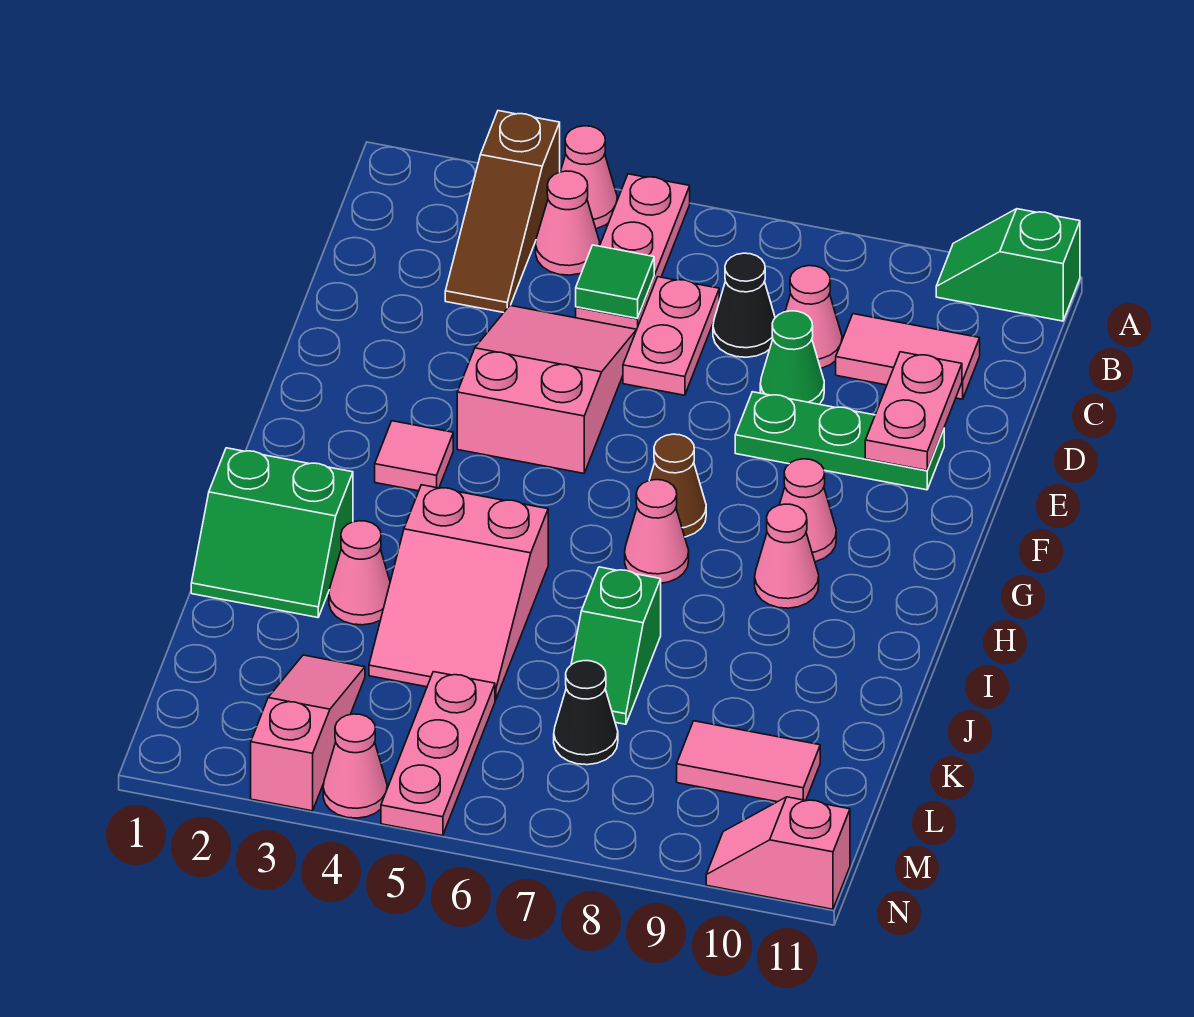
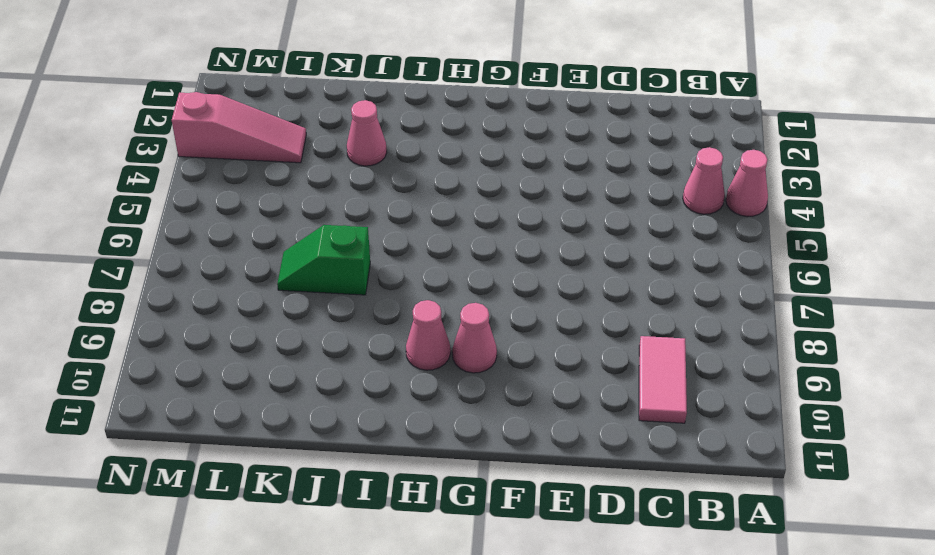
none -> brown slope A3:C3 level 1 top A
none -> pink plate A5:C5 level 1
none -> green slope A10:A11 level 1 top 11

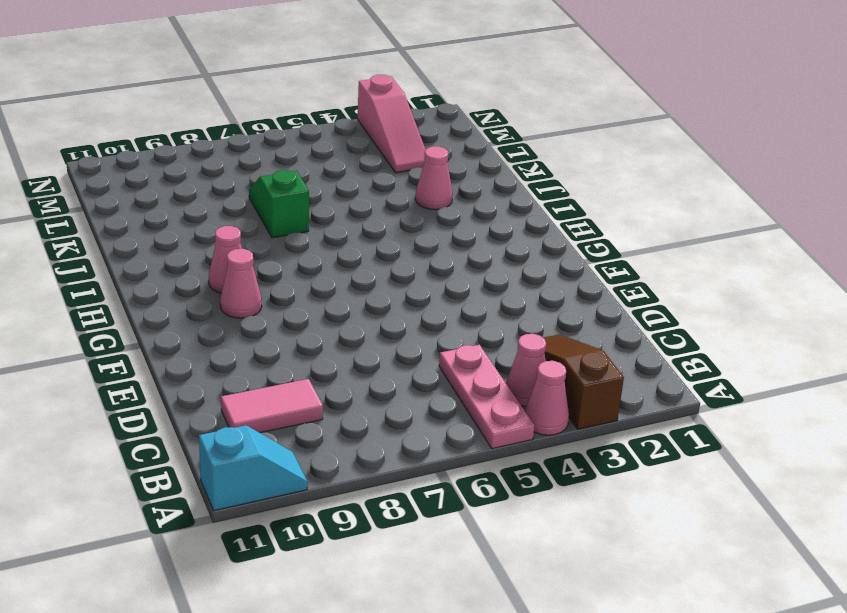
cyan slope A10:A11 level 1 top 11 -> green slope A10:A11 level 1 top 11
none -> pink plate C6:D6 level 1
none -> black cone C7 level 1
none -> pink cone C8 level 1

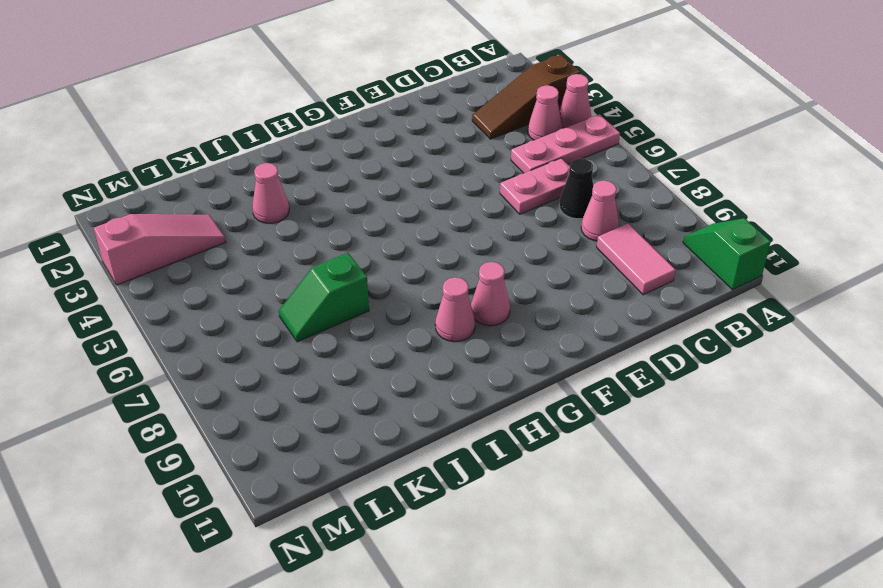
none -> pink slope D4:F5 level 1 top F
none -> green cone D8 level 1
none -> green plate E8:E10 level 1

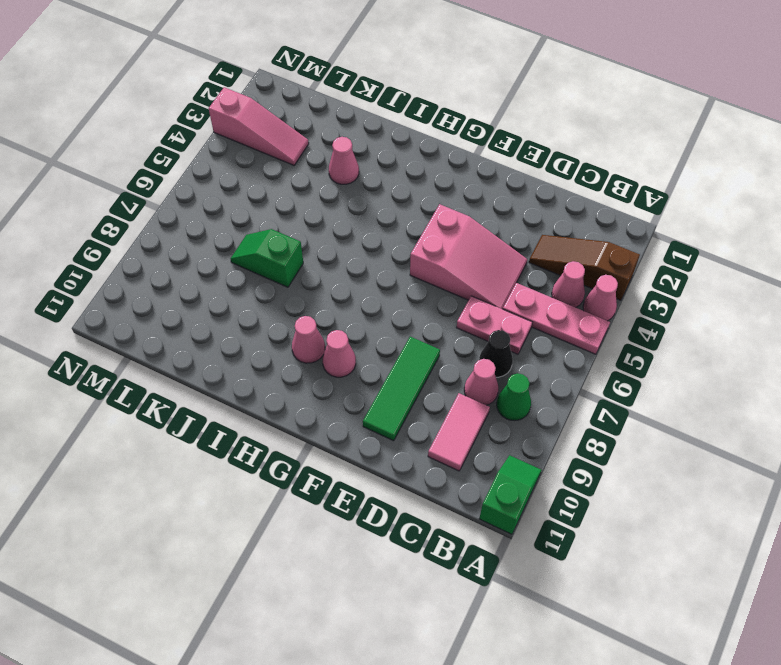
green cone B8 level 1 -> green cone D8 level 1
green tile E8:E10 level 1 -> green plate E8:E10 level 1
none -> pink tile G3 level 1
none -> brown cone G7 level 1
none -> pink cone H7 level 1

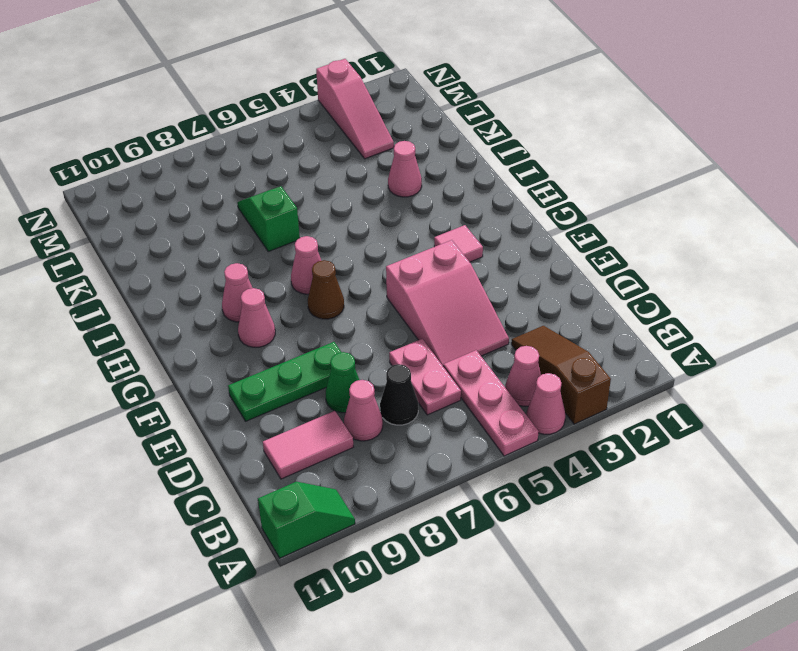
none -> green slope I1:J2 level 1 top I
none -> pink slope I4:K5 level 1 top I
none -> pink plate L5:N5 level 1

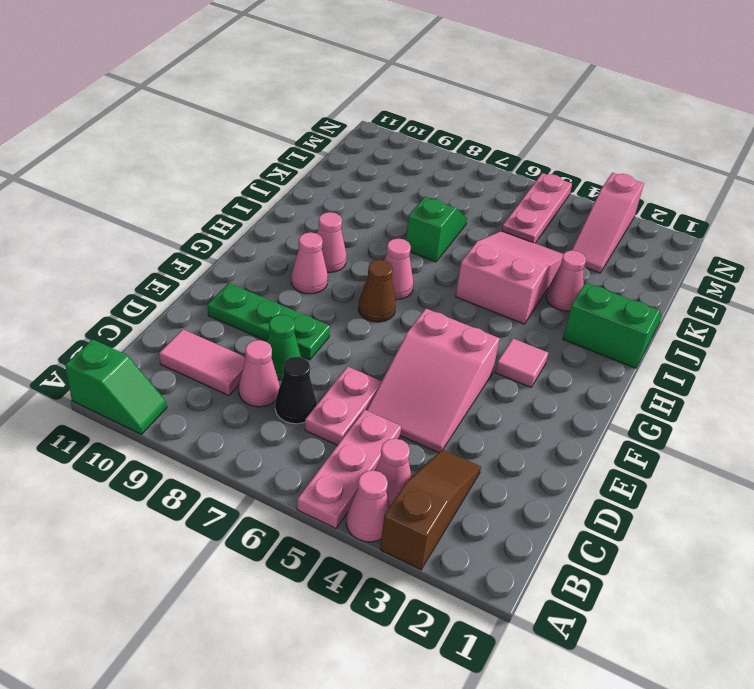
none -> black cone L7 level 1
none -> pink tile L9:L10 level 1
none -> pink cone N4 level 1

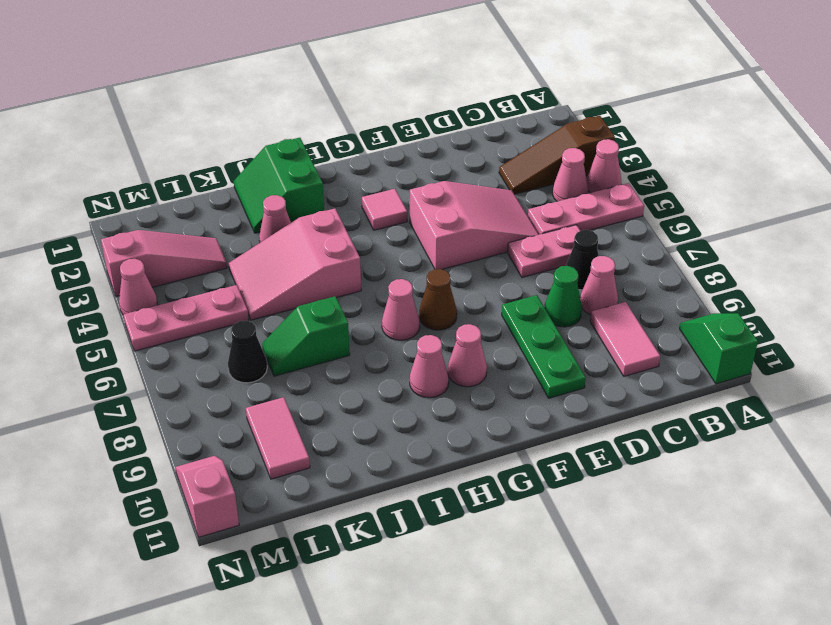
none -> green tile C5 level 2
none -> pink plate D10:E10 level 2

